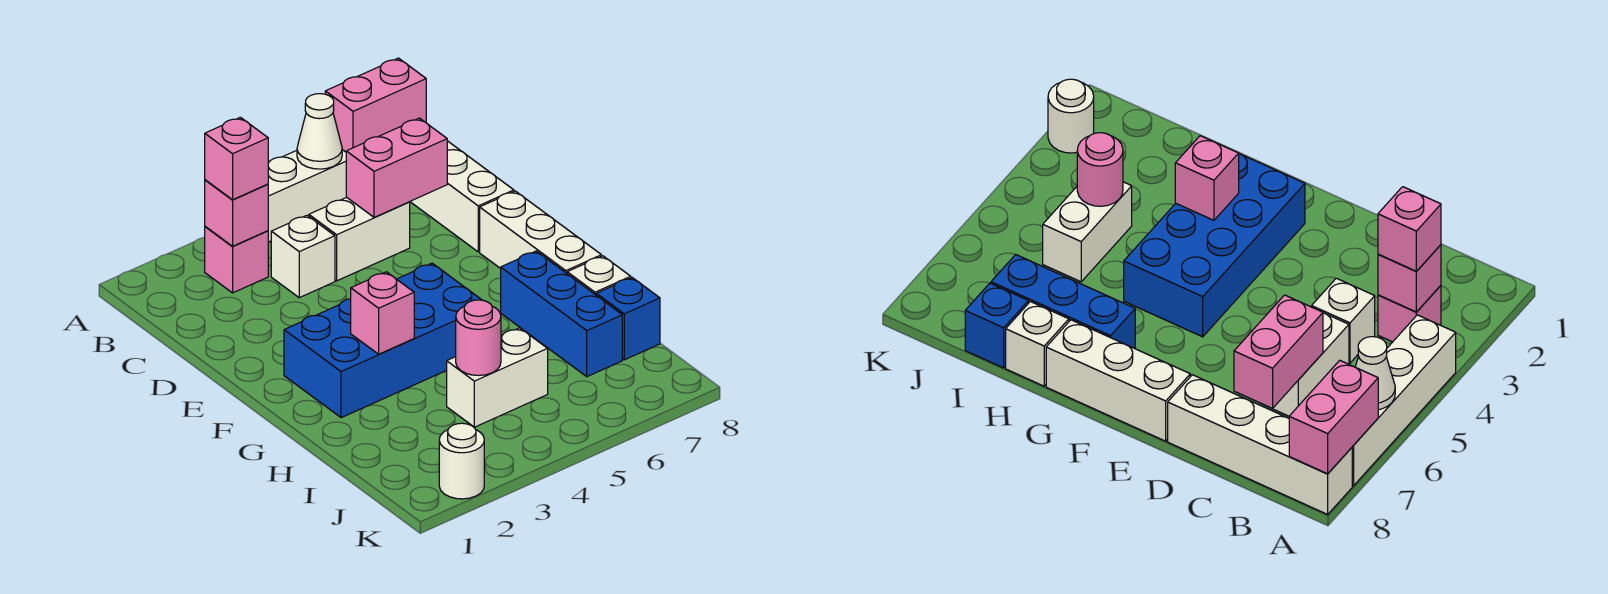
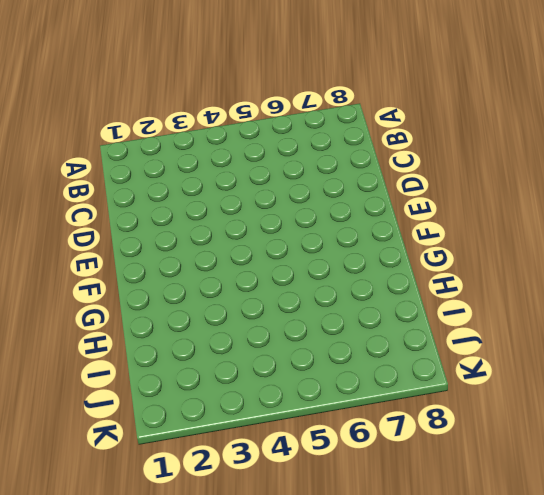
none -> white brick A4:A7 level 1
none -> white brick A8:D8 level 1
none -> pink brick B3 level 1

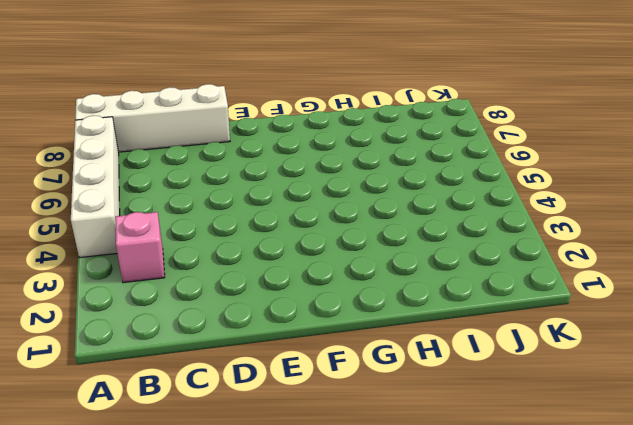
none -> white brick C4 level 1
none -> white brick C5:C6 level 1
none -> white brick E8:G8 level 1

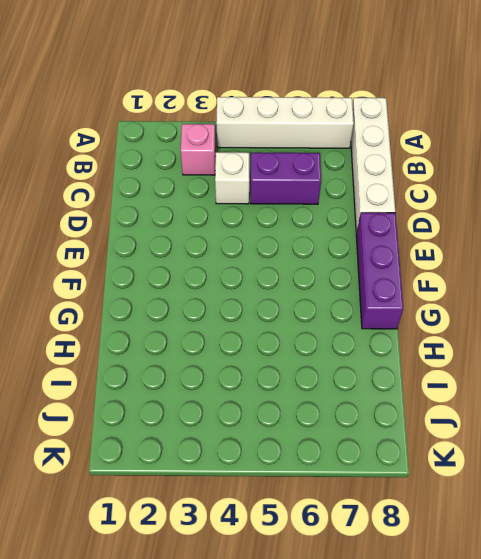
purple brick C5:C6 level 1 -> white brick C5:C6 level 1
purple brick E8:G8 level 1 -> white brick E8:G8 level 1
none -> blue brick F2:G5 level 1
none -> blue brick G7:I7 level 1
none -> white brick H8 level 1

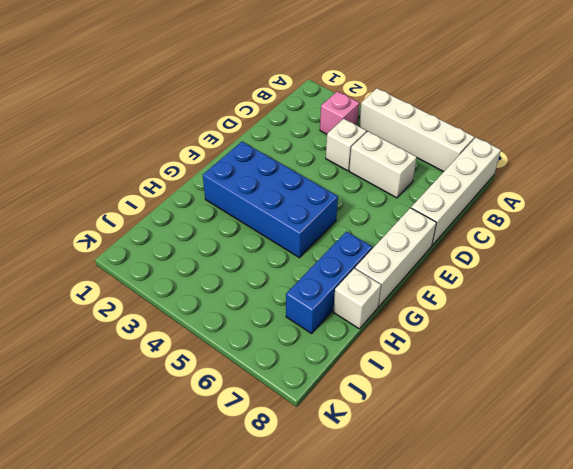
none -> white brick I4:I5 level 1
none -> blue brick I8 level 1
none -> white round brick K2 level 1

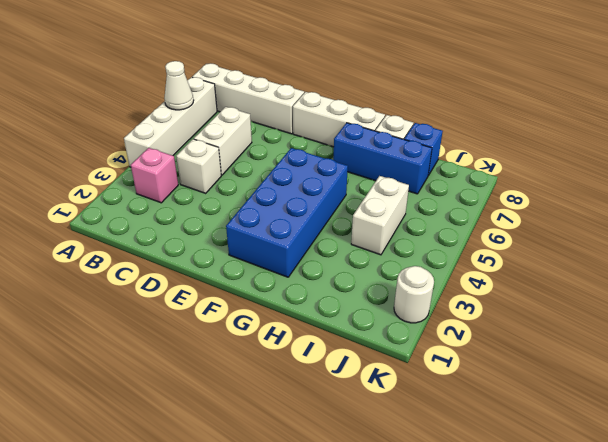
none -> pink brick A7:A8 level 2
none -> pink brick B3 level 2
none -> pink brick C6:C7 level 2

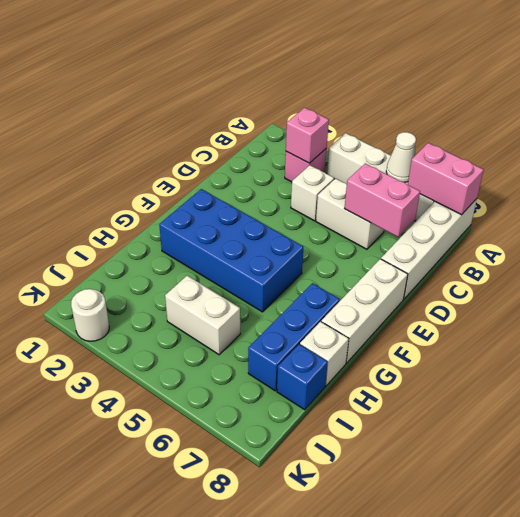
none -> pink brick G3 level 2
none -> pink round brick I4 level 2
none -> pink brick B3 level 3

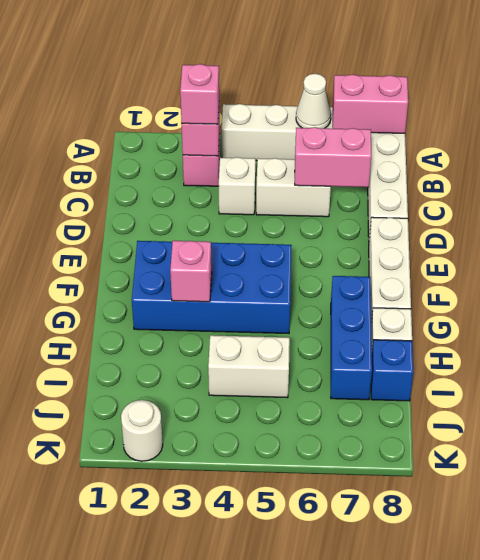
none -> pink round brick I4 level 2

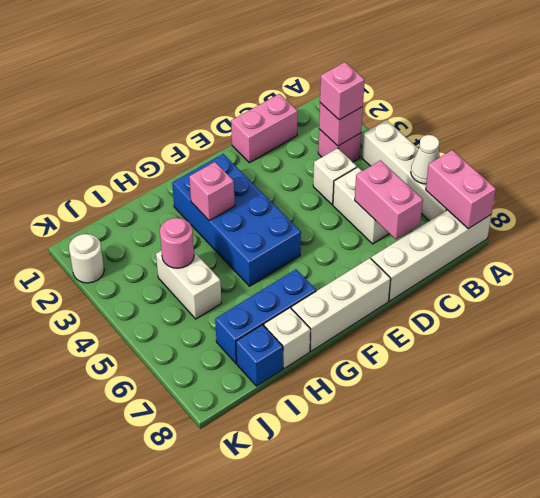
pink brick C1:D1 level 1 -> none

